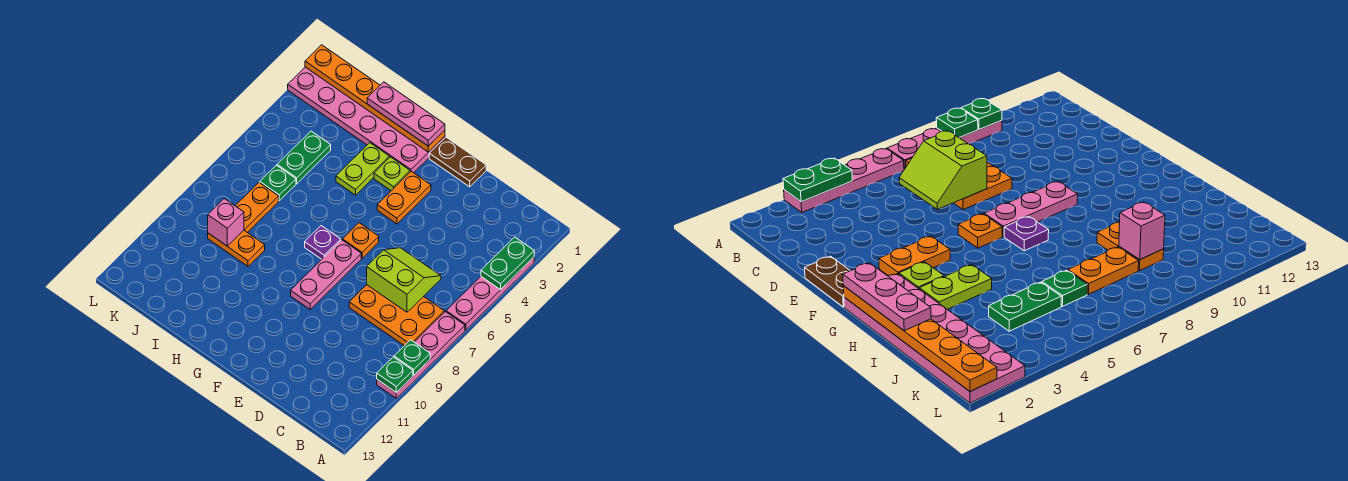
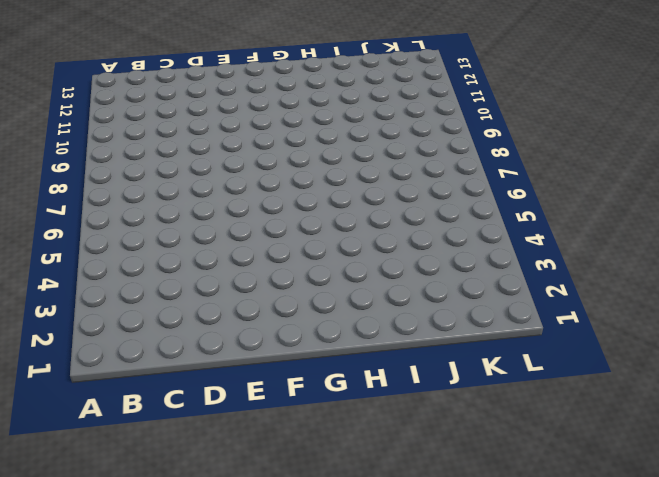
none -> pink plate A3:A6 level 1
none -> pink plate A7:A10 level 1
none -> orange plate B7:D8 level 1

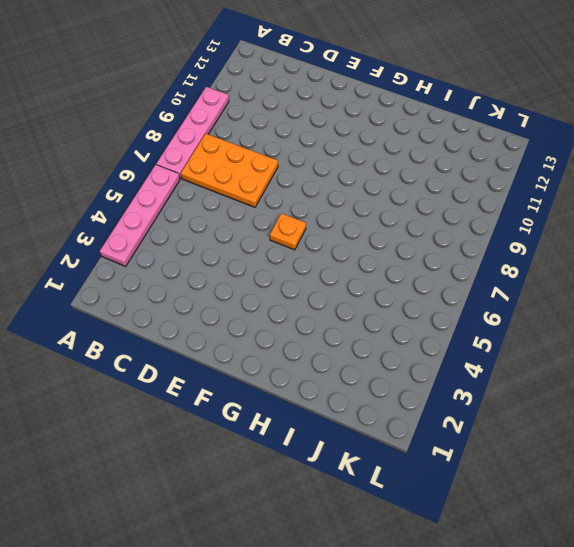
none -> brown plate E1:F1 level 1
none -> orange plate F3:F4 level 1
none -> pink plate F7:F9 level 1

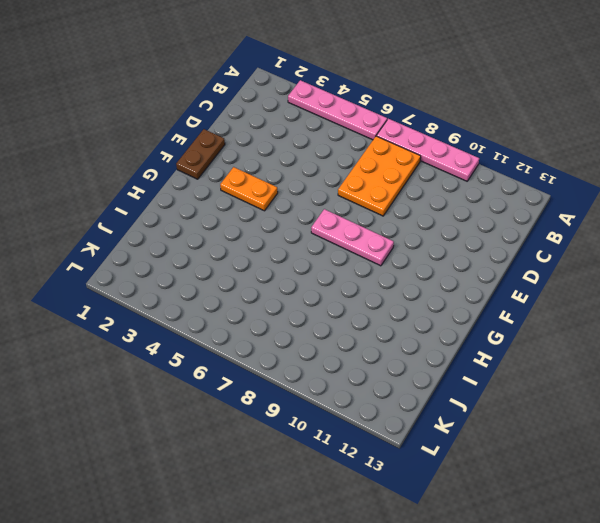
none -> orange plate F6 level 1
none -> pink plate G1:L2 level 1
none -> lime plate G3 level 1

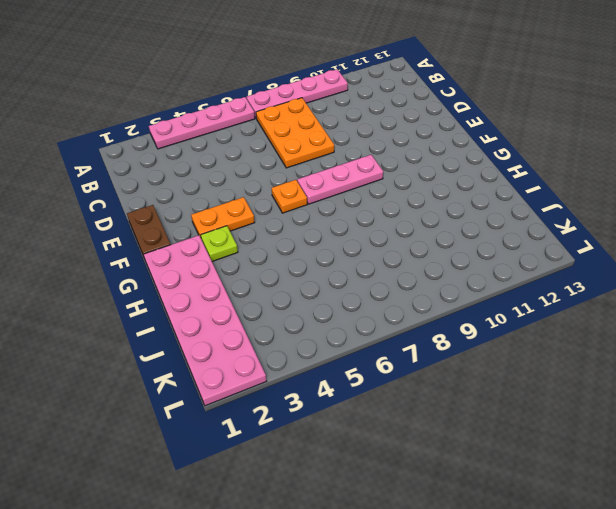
none -> purple plate G7 level 1
none -> lime plate H3:H4 level 1
none -> orange plate I9:J9 level 1

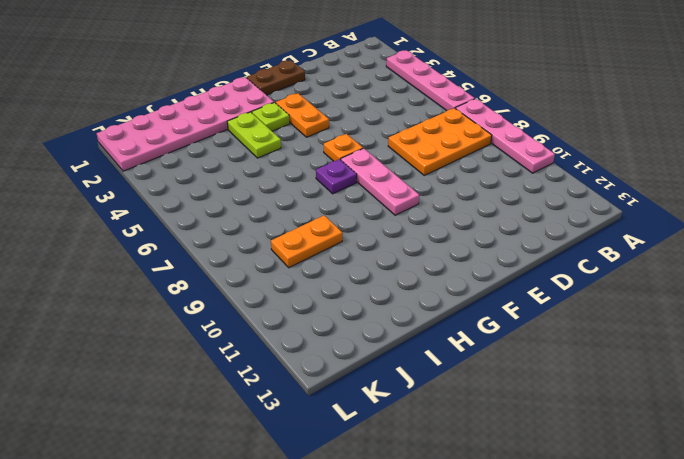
none -> green plate J4:J5 level 1
none -> green plate J6 level 1
none -> orange plate J7:J8 level 1

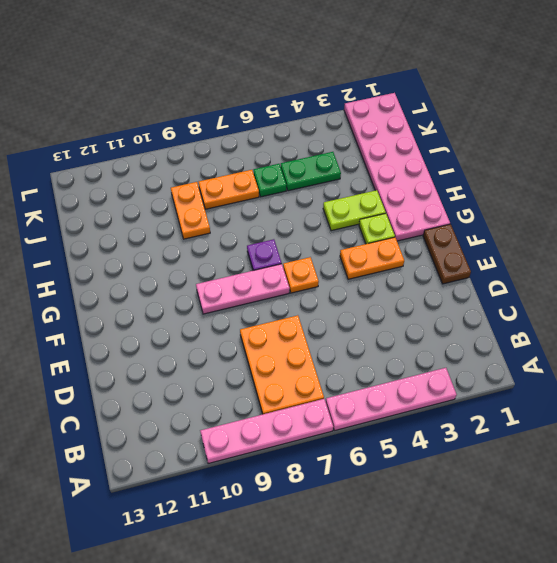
none -> green plate A3:A4 level 2
none -> green plate A9 level 2
none -> green plate A10 level 2

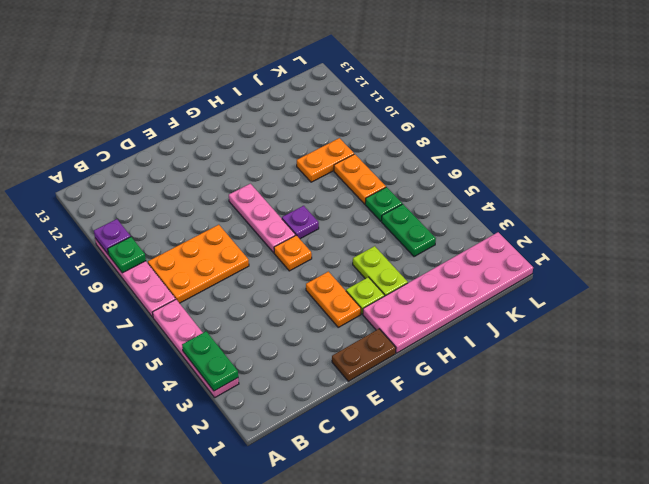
purple plate A10 level 2 -> green plate A10 level 2
none -> lime slope C6:D7 level 2 top 7
none -> orange plate G1:L1 level 2
none -> pink brick J9 level 2

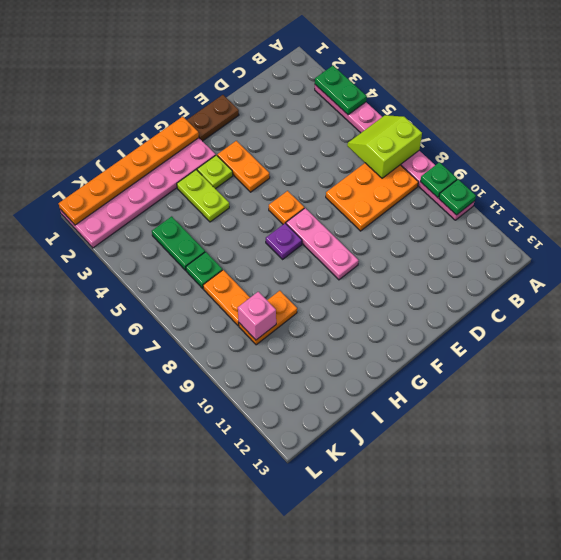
lime slope A6:B7 level 2 top 7 -> lime slope C6:D7 level 2 top 7
none -> pink plate G1:I1 level 3

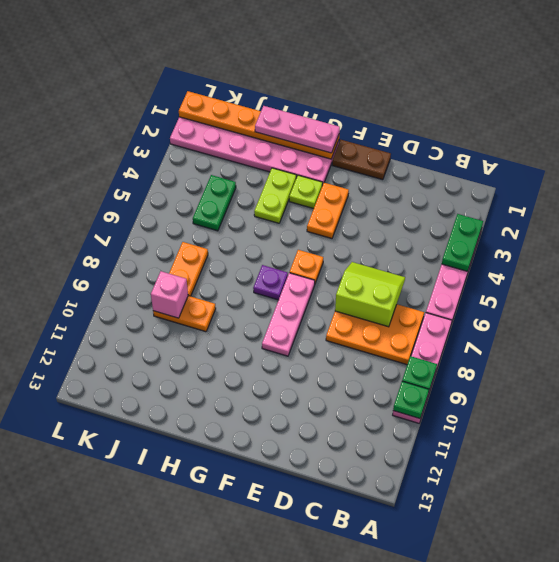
none -> green plate J6 level 1

